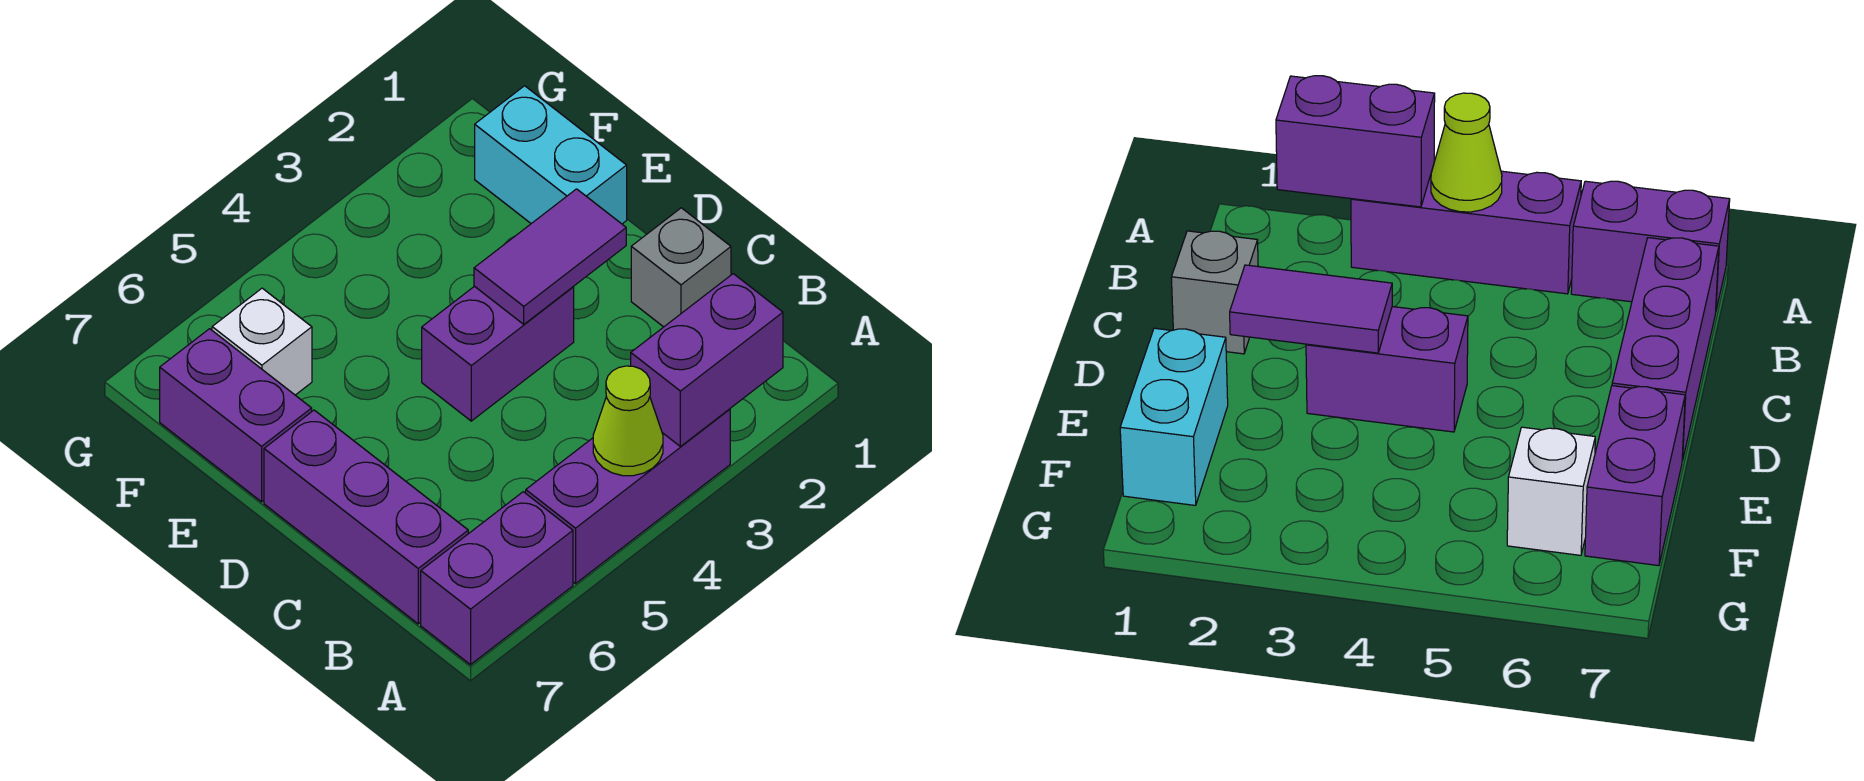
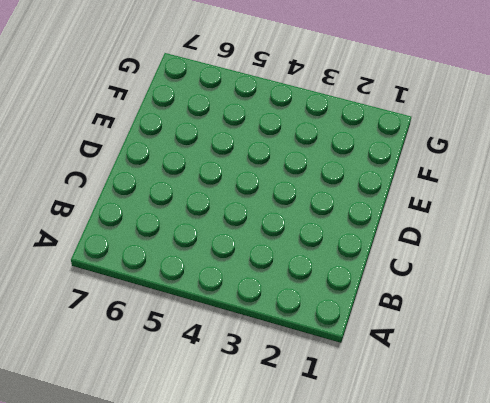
none -> purple brick A3:A5 level 1
none -> purple brick A6:A7 level 1

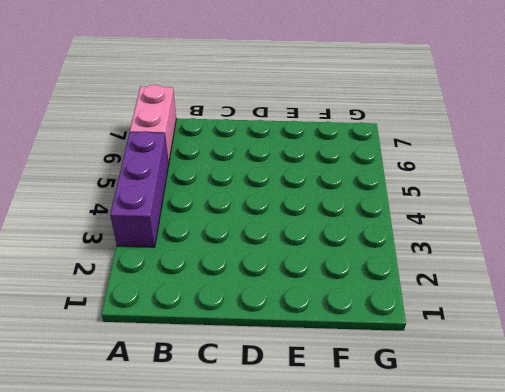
pink brick A6:A7 level 1 -> purple brick A6:A7 level 1
none -> purple brick B7:D7 level 1
none -> grey brick C1 level 1

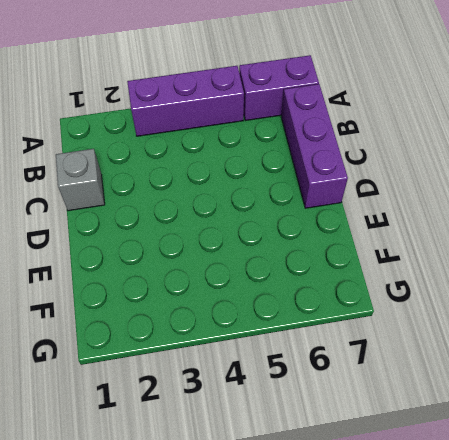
none -> purple brick D3:D4 level 1
none -> cyan brick E1:F1 level 1

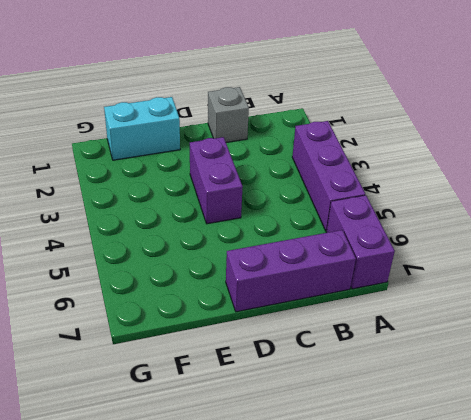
none -> purple brick E7:F7 level 1
none -> white brick F6 level 1

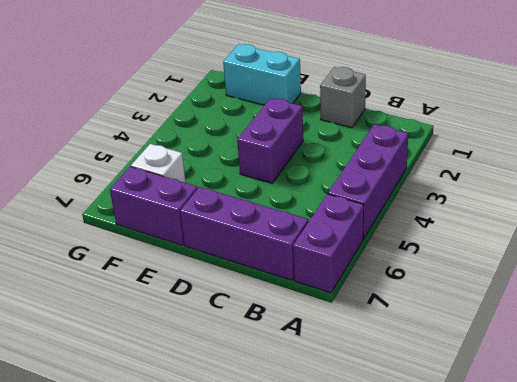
none -> purple brick A2:A3 level 2
none -> lime cone A4 level 2

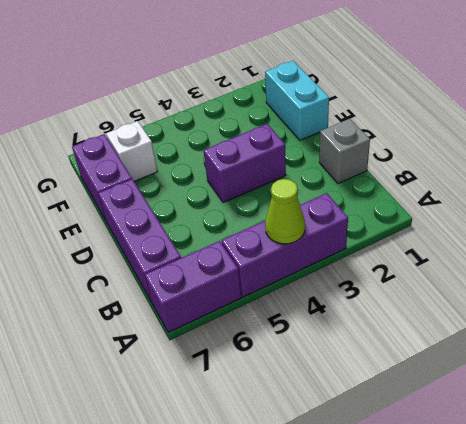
none -> purple brick A2:A3 level 2
none -> purple tile D2:D3 level 2

